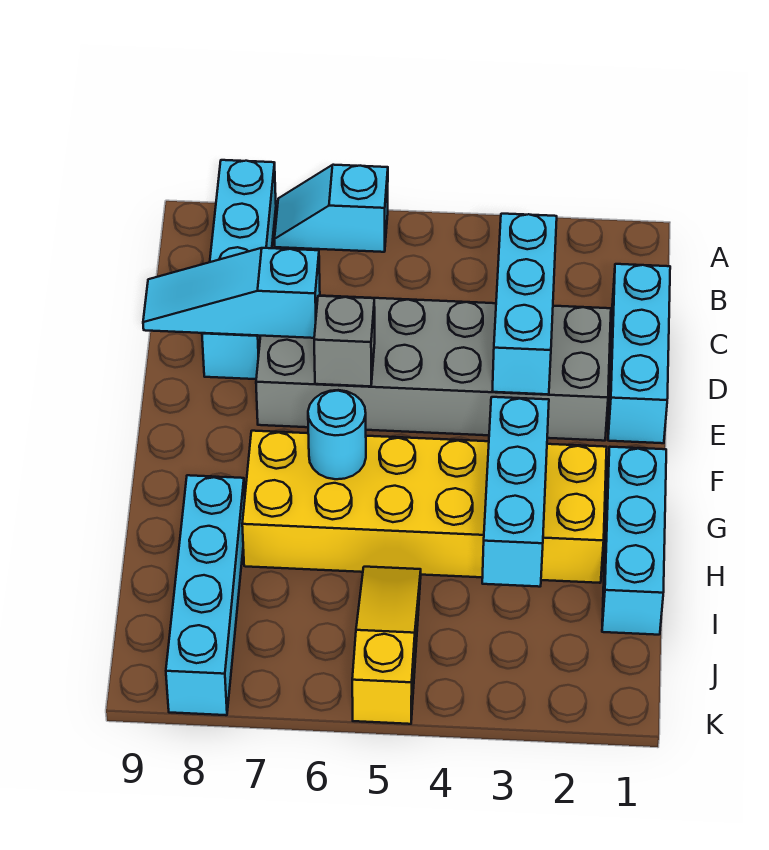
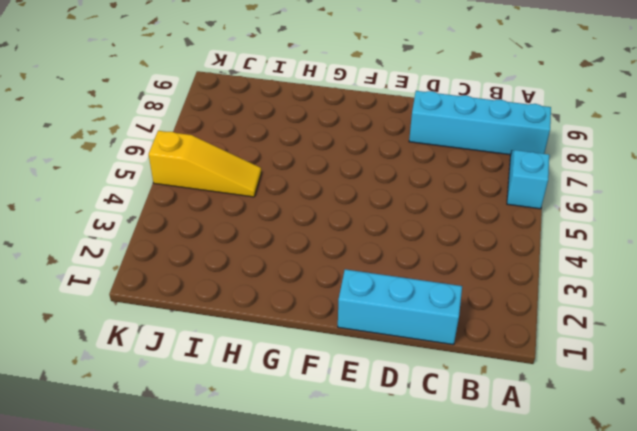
none -> grey brick D2:E7 level 1
none -> cyan brick G1:I1 level 1
none -> yellow brick G2:H7 level 1

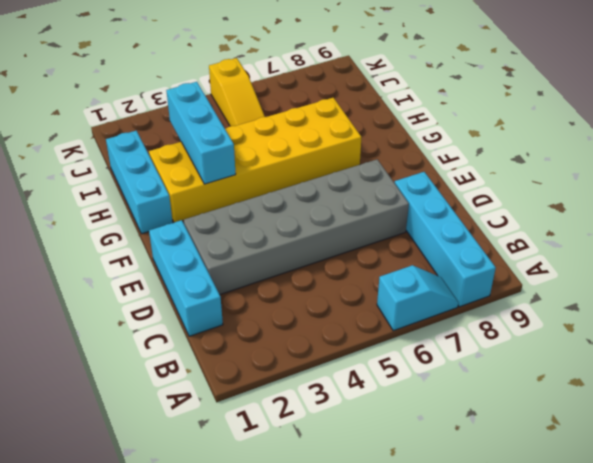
none -> cyan brick H8:K8 level 1
none -> cyan brick C3:E3 level 2
none -> cyan slope D7:D9 level 2 top 7

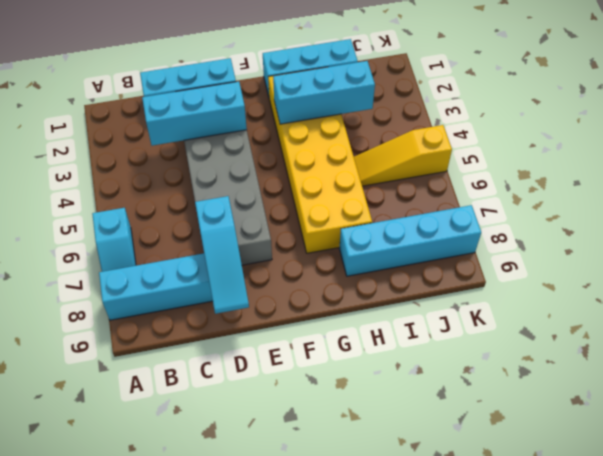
none -> grey brick E6 level 2
none -> cyan round brick G6 level 2

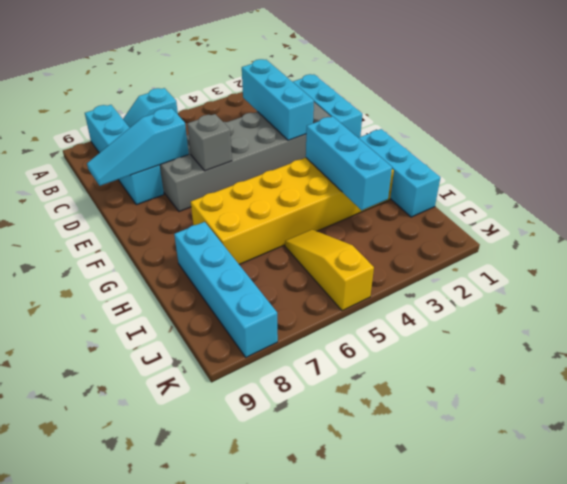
none -> cyan round brick G6 level 2

